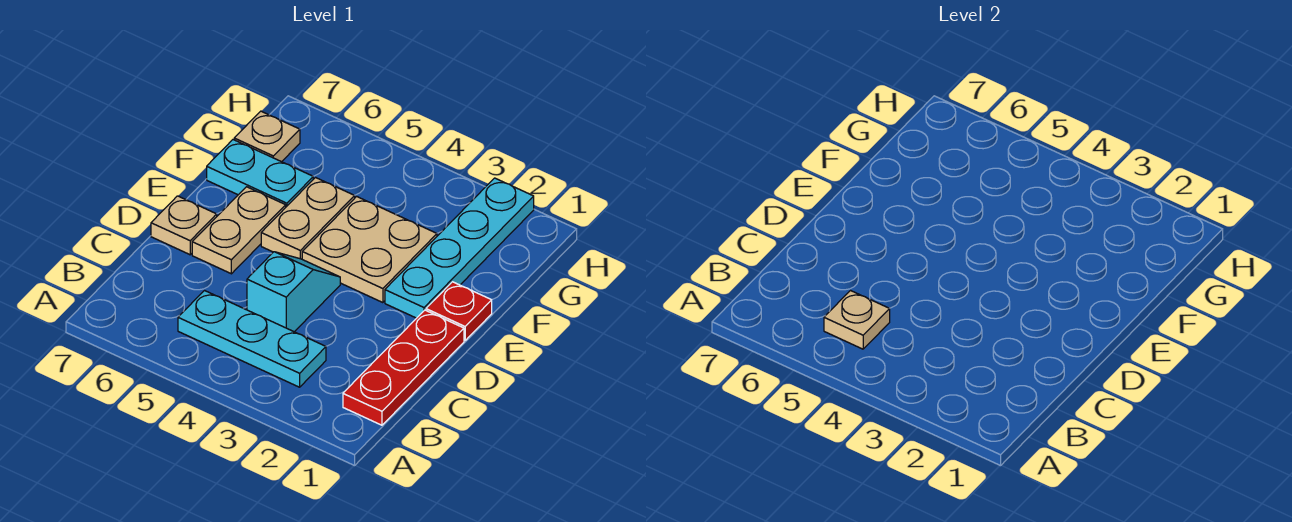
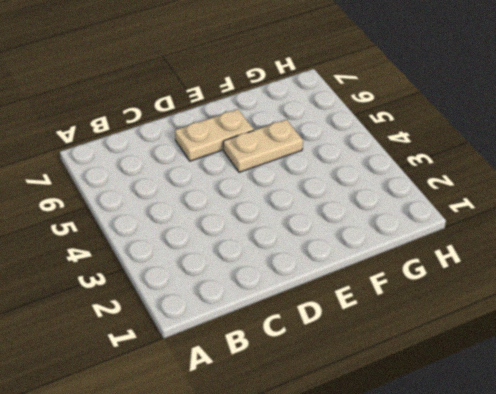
none -> red plate B1:D1 level 1
none -> cyan plate B3:B5 level 1
none -> cyan slope C4:D4 level 1 top C

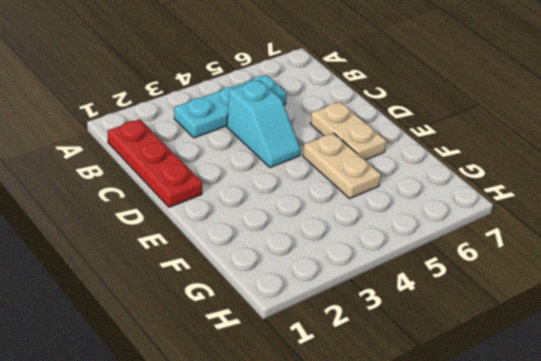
none -> tan plate D7 level 1
none -> red plate E1 level 1
none -> cyan plate E2:H2 level 1

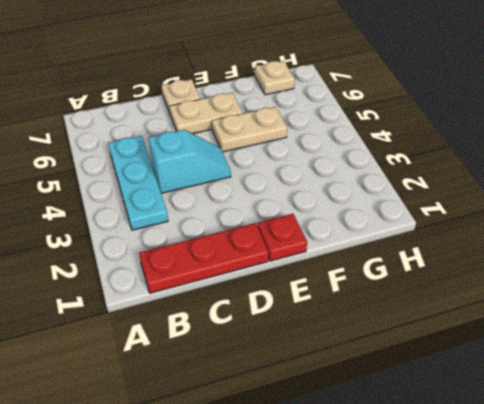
none -> cyan plate E2:H2 level 1
none -> tan plate E3:F4 level 1
none -> cyan plate F6:F7 level 1

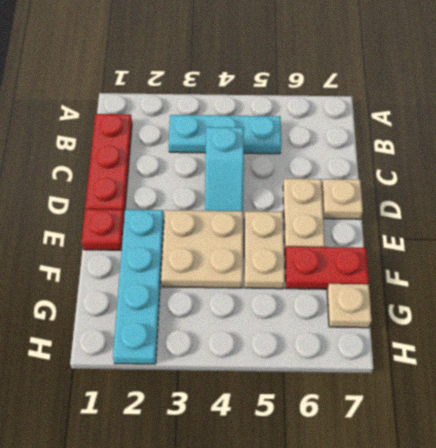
red plate F6:F7 level 1 -> cyan plate F6:F7 level 1
none -> tan plate B5 level 2

